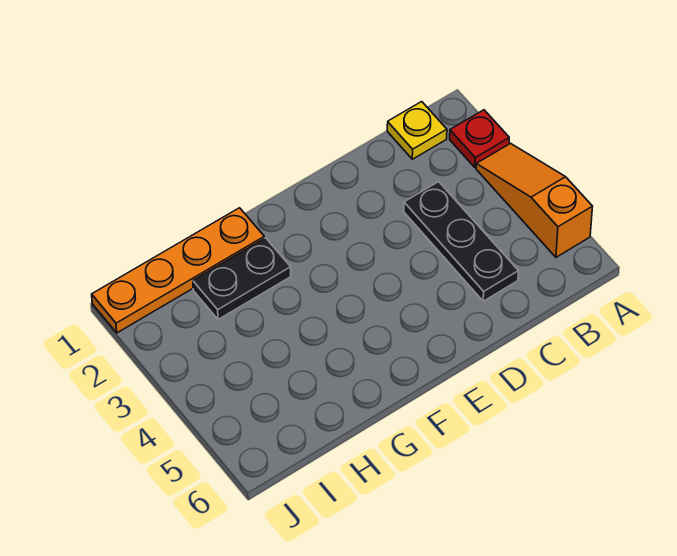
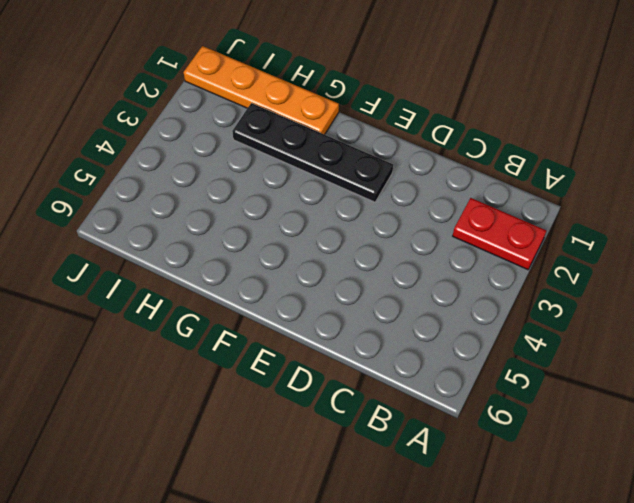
red plate A2:B2 level 1 -> red plate A2 level 1
black plate E2:H2 level 1 -> black plate G2:H2 level 1
none -> orange slope A3:A5 level 1 top 5
none -> yellow plate B1 level 1

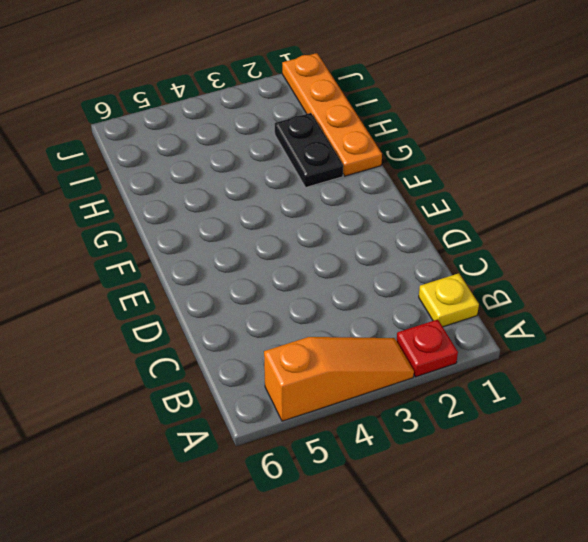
none -> black plate C3:C5 level 1

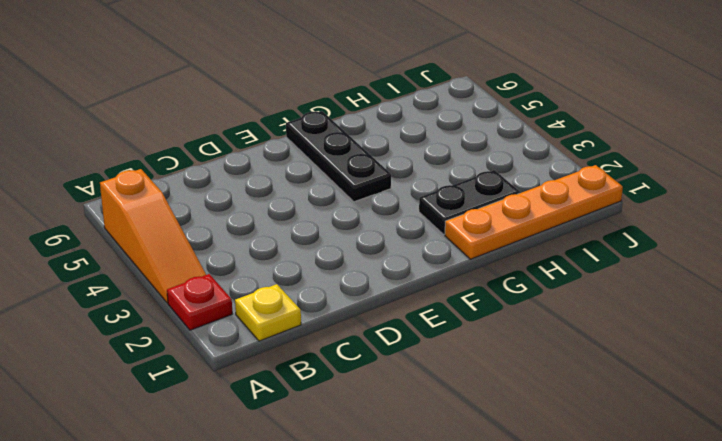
black plate F4:F6 level 1 -> black plate C3:C5 level 1

